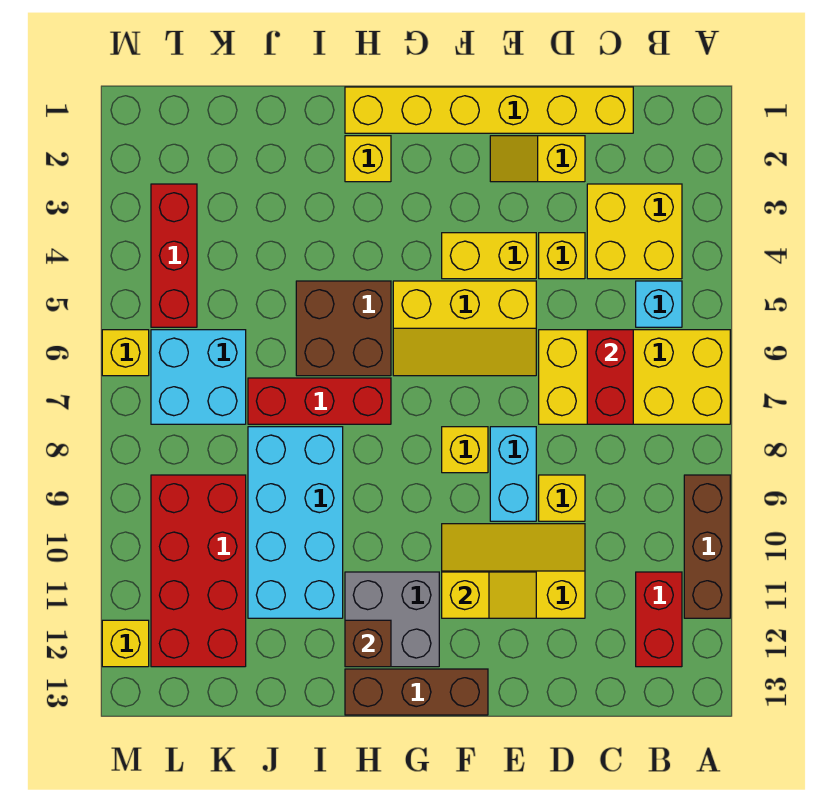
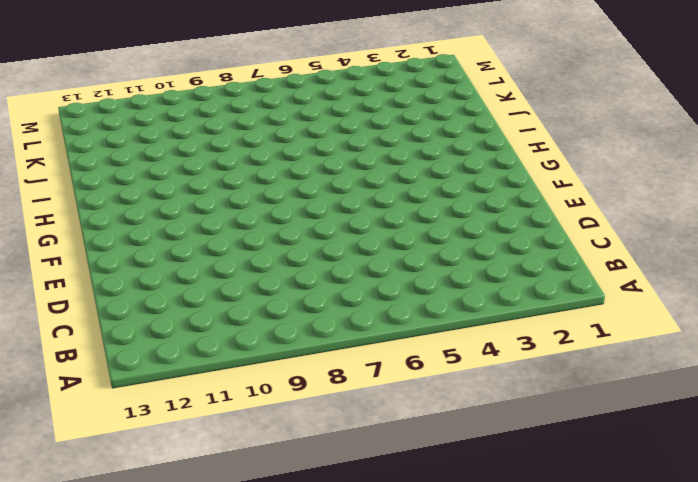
none -> yellow brick A6:D7 level 1
none -> brown brick A9:A11 level 1
none -> yellow brick B3:C4 level 1

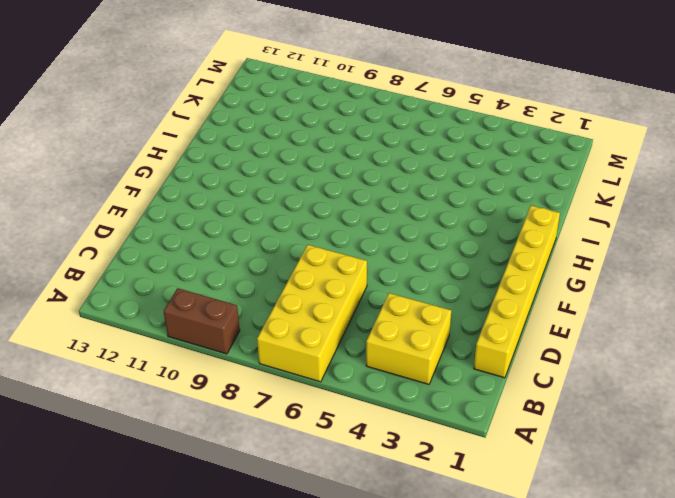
brown brick A9:A10 level 1 -> brown brick A9:A11 level 1
none -> cyan brick B5 level 1
none -> red brick B11:B12 level 1
none -> yellow slope D2:E2 level 1 top D

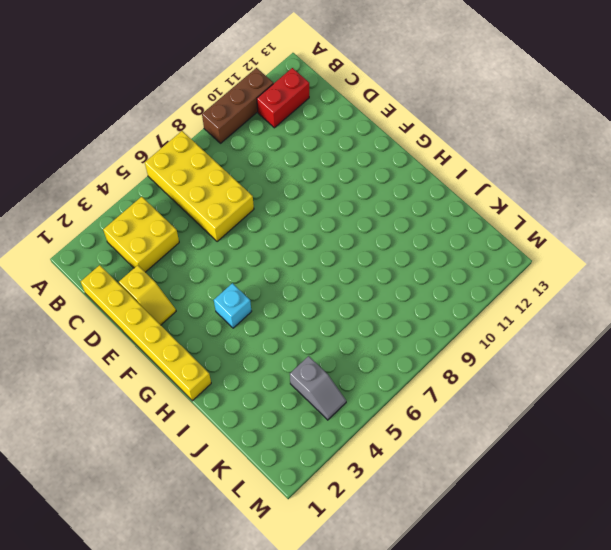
cyan brick G4 level 1 -> cyan brick B5 level 1
grey slope K4:L4 level 1 top K -> red brick L3:L5 level 1
none -> yellow brick D4 level 1
none -> yellow brick D9 level 1
none -> yellow slope D10:F11 level 1 top 11

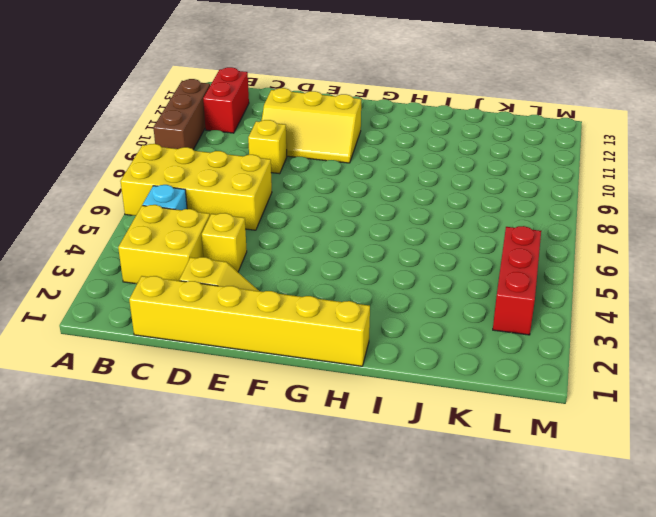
none -> yellow brick E4:F4 level 1
none -> yellow slope E5:G6 level 1 top 5
none -> cyan brick E8:E9 level 1

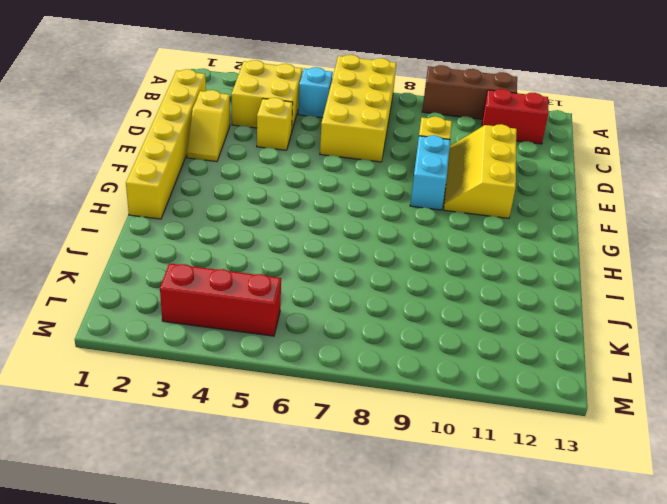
cyan brick E9:F9 level 1 -> cyan brick E8:E9 level 1
none -> yellow brick E4:F4 level 1
none -> yellow slope E5:G6 level 1 top 5
none -> yellow brick F8 level 1

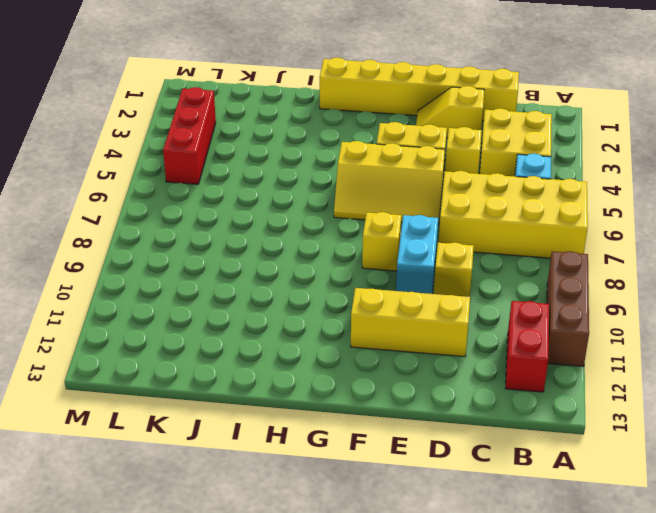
none -> brown brick F13:H13 level 1
none -> grey brick G11:H12 level 1
none -> yellow brick H2 level 1

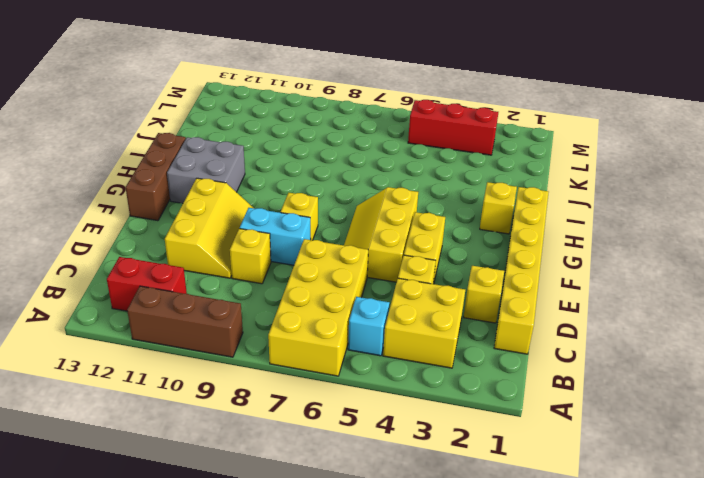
none -> brown brick H5:I6 level 1
none -> red brick H7:J7 level 1
none -> cyan brick I8:J11 level 1

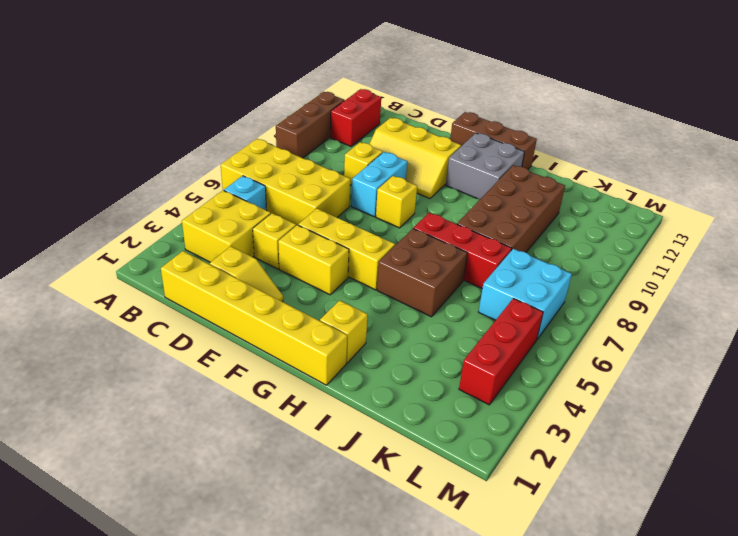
brown brick I8:J11 level 1 -> cyan brick I8:J11 level 1
none -> red brick K9:L12 level 1
none -> yellow brick M6 level 1
none -> yellow brick M12 level 1

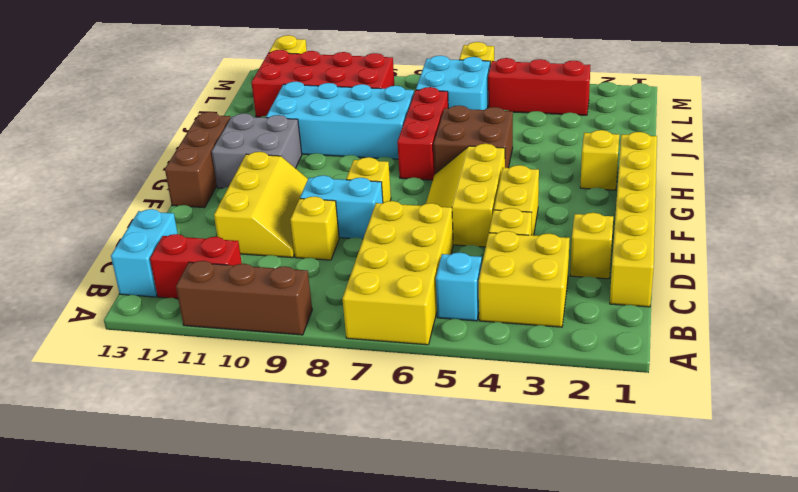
cyan brick B13:C13 level 1 -> none
none -> red brick C6:C7 level 2
none -> yellow slope E11:F11 level 2 top F
none -> brown brick H12 level 2

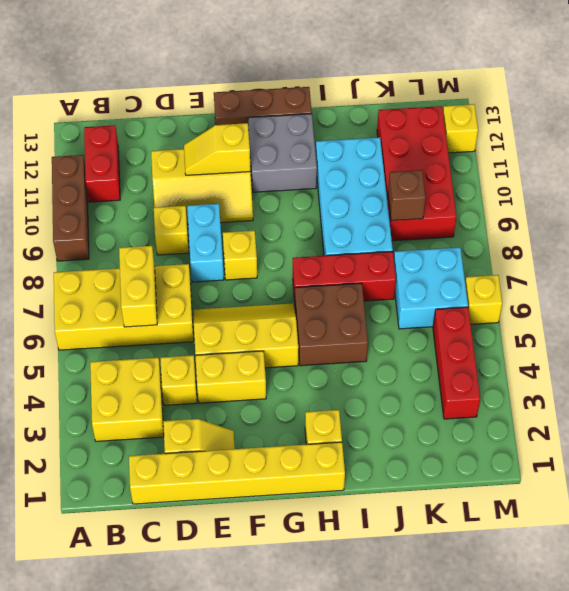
yellow brick C6:C7 level 2 -> red brick C6:C7 level 2
brown brick K9 level 2 -> brown brick H12 level 2
none -> cyan brick B5 level 1

